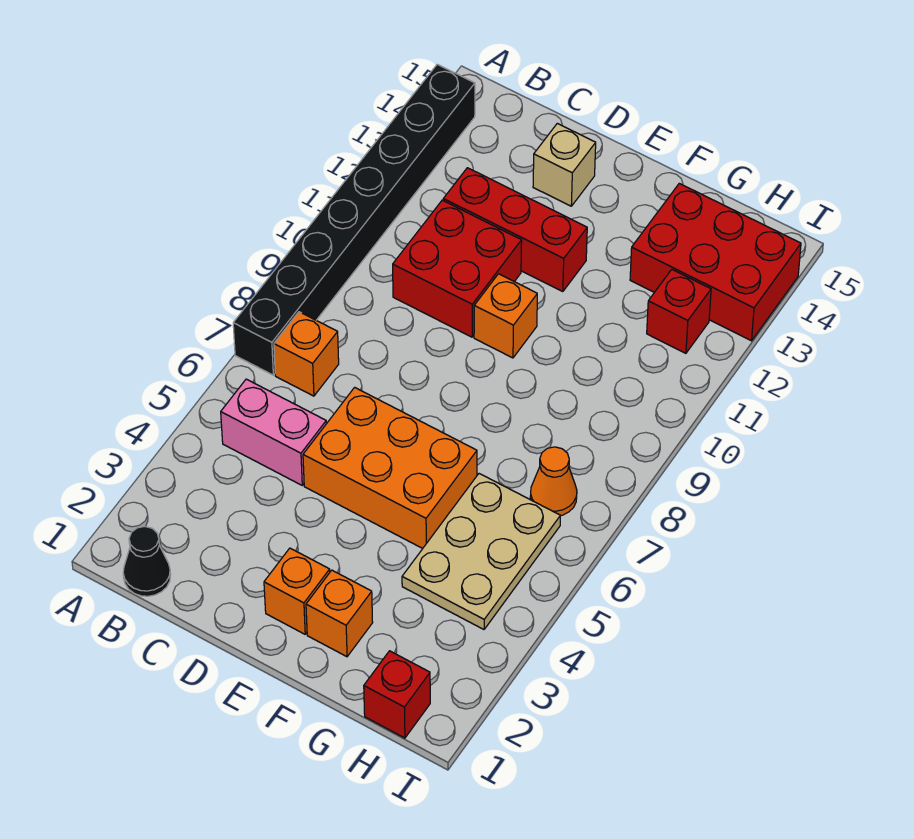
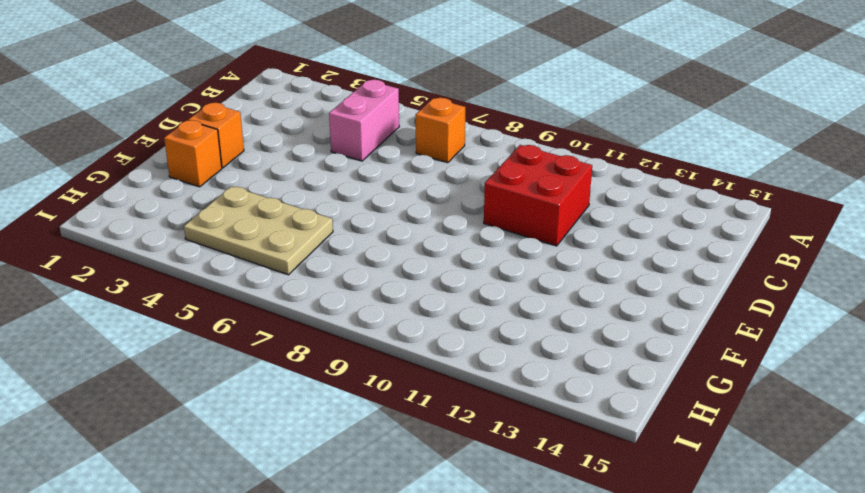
none -> black brick A7:A14 level 1
none -> black cone B1 level 1
none -> red brick C12:E12 level 1

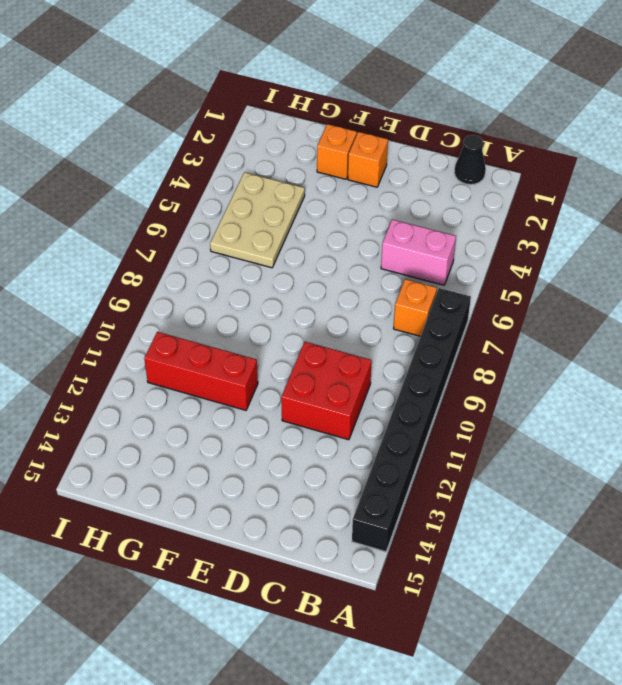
red brick F11:H11 level 1 -> red brick C12:E12 level 1
none -> orange brick D5:F6 level 1
none -> tan brick D14 level 1
none -> orange brick E10 level 1

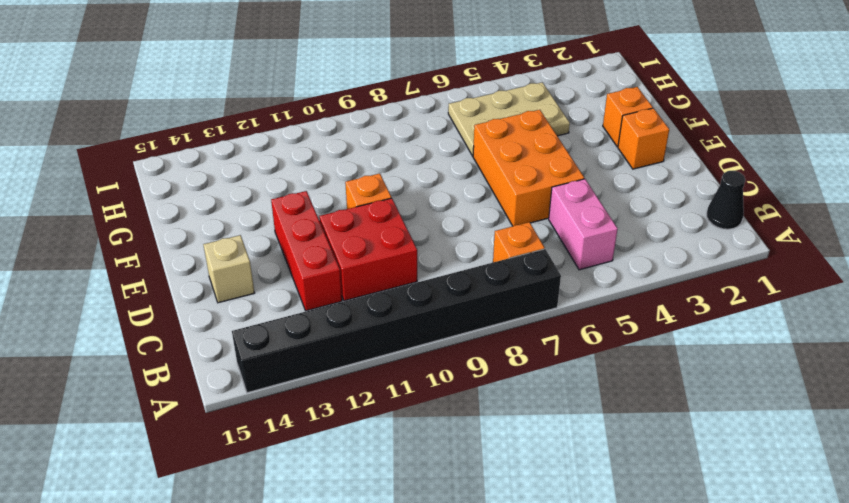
none -> red brick G13:I14 level 1
none -> red brick H1 level 1
none -> orange cone H7 level 1

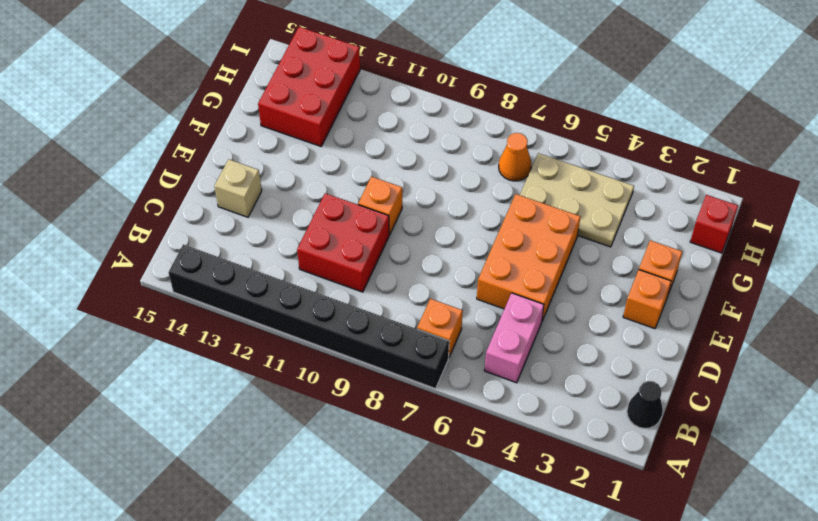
none -> red brick C12:E12 level 1
none -> red brick H12 level 1

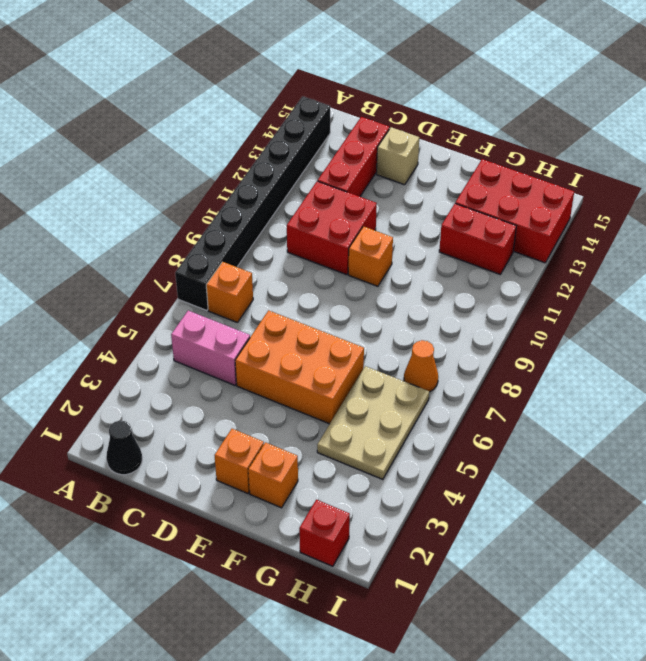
red brick C12:C14 level 1 -> red brick C12:E12 level 1
red brick G12:H12 level 1 -> red brick H12 level 1

